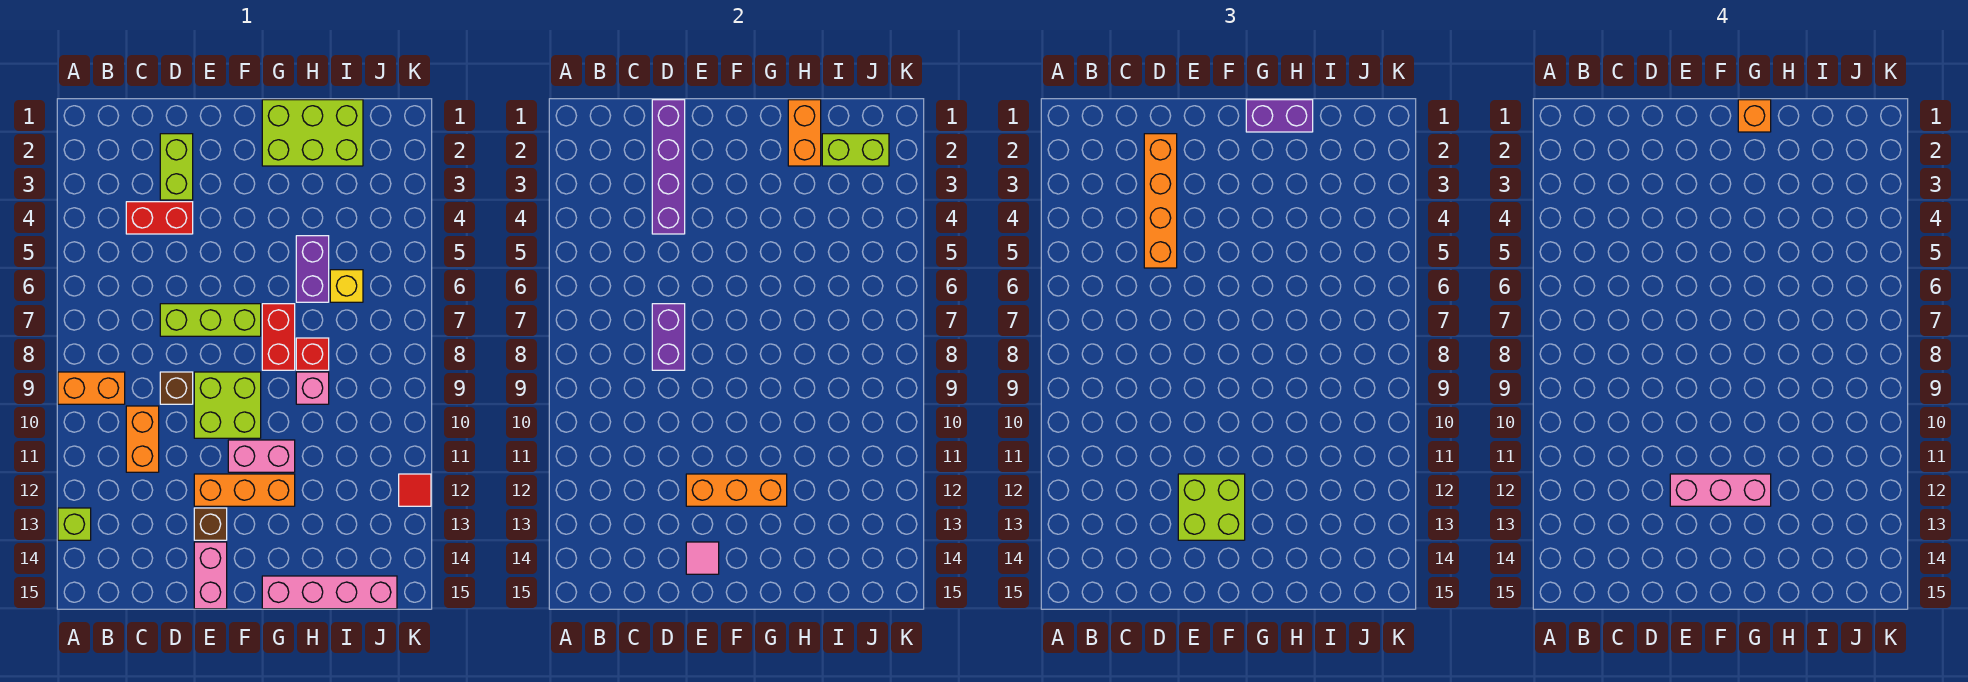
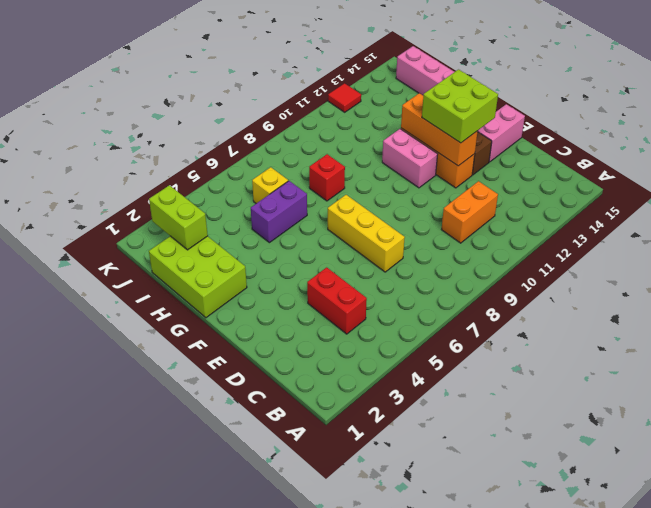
yellow brick D7:F7 level 1 -> lime brick D7:F7 level 1
none -> orange brick A9:B9 level 1
none -> lime brick A13 level 1
none -> lime brick D2:D3 level 1
none -> brown brick D9 level 1

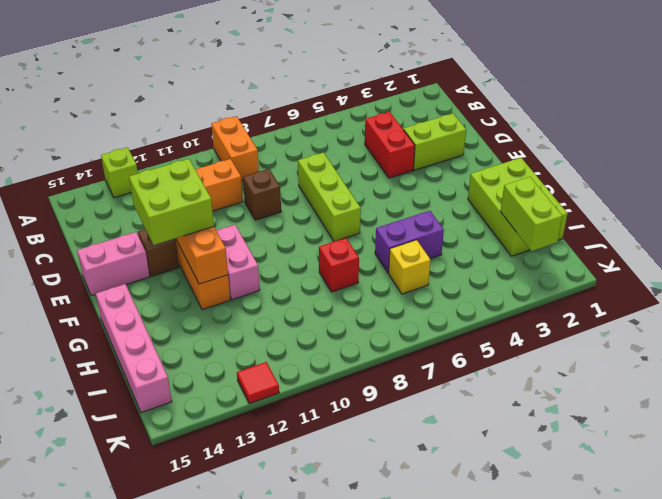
none -> lime brick E9:F10 level 1
none -> red brick G7:G8 level 1
none -> pink brick H9 level 1
none -> purple brick D1:D4 level 2

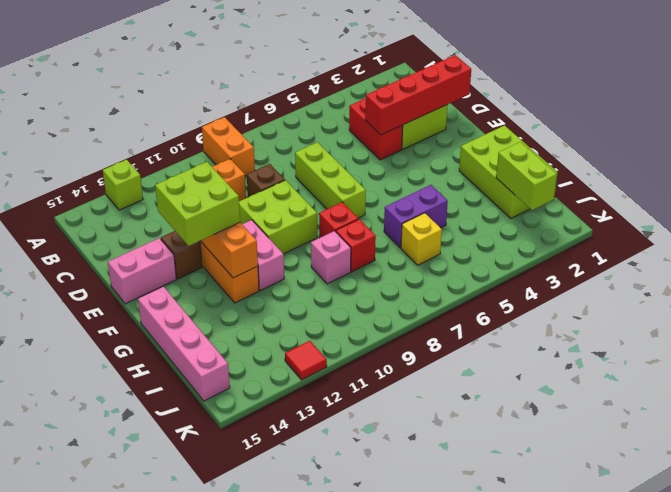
red brick D1:D4 level 2 -> purple brick D1:D4 level 2
red brick G8 level 1 -> red brick G7:G8 level 1
none -> purple brick D7:D8 level 2
none -> pink tile E14 level 2
none -> orange brick H1:H2 level 2
none -> orange brick D2:D5 level 3

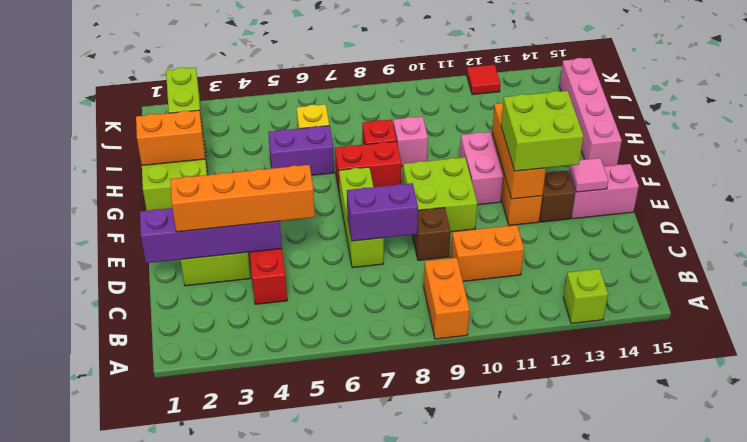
none -> purple brick G1:H1 level 3
none -> pink brick E12:G12 level 4
none -> orange brick G1 level 4

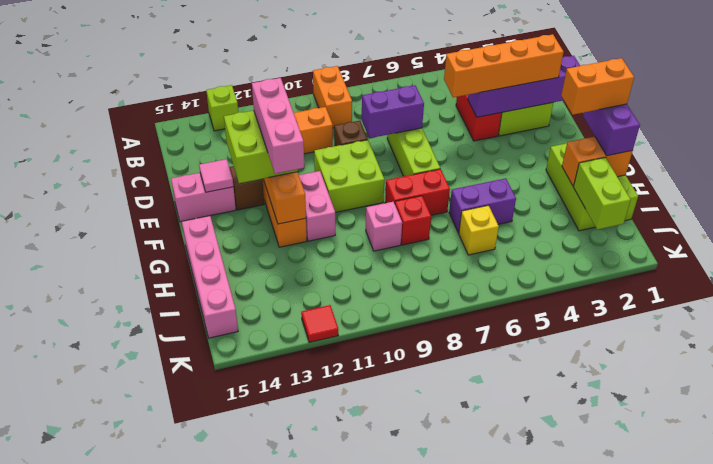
orange brick G1:G2 level 4 -> orange brick G1 level 4

